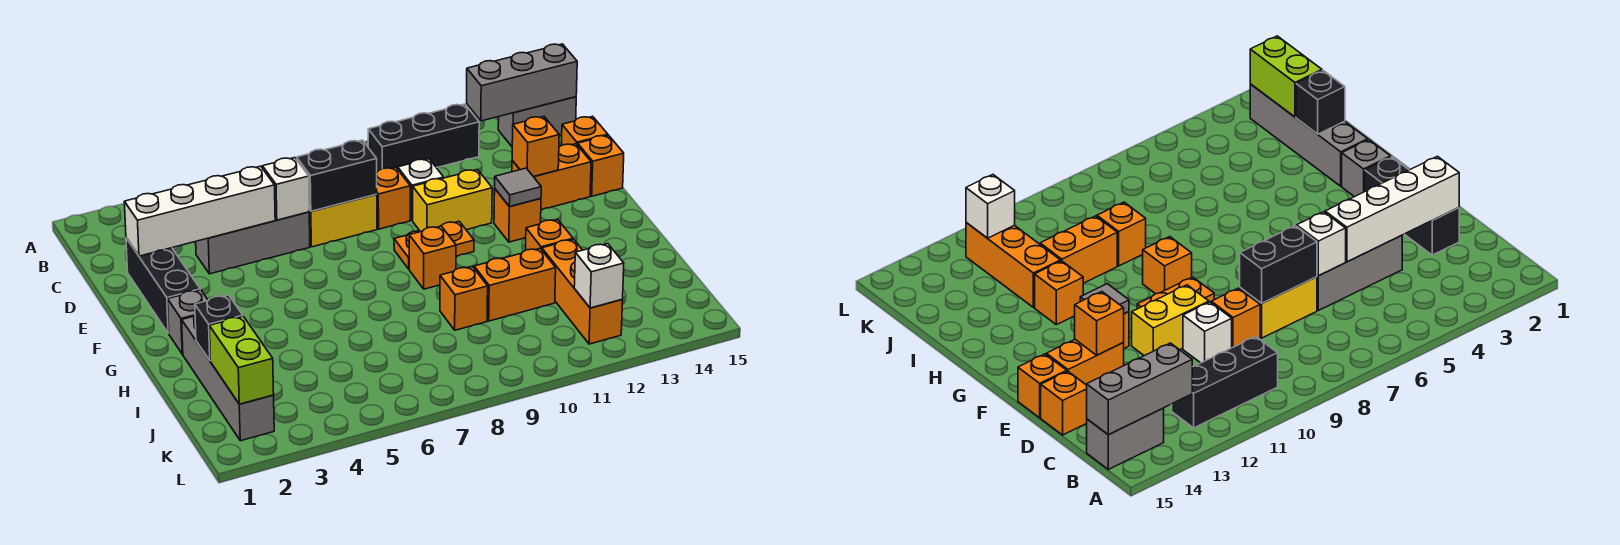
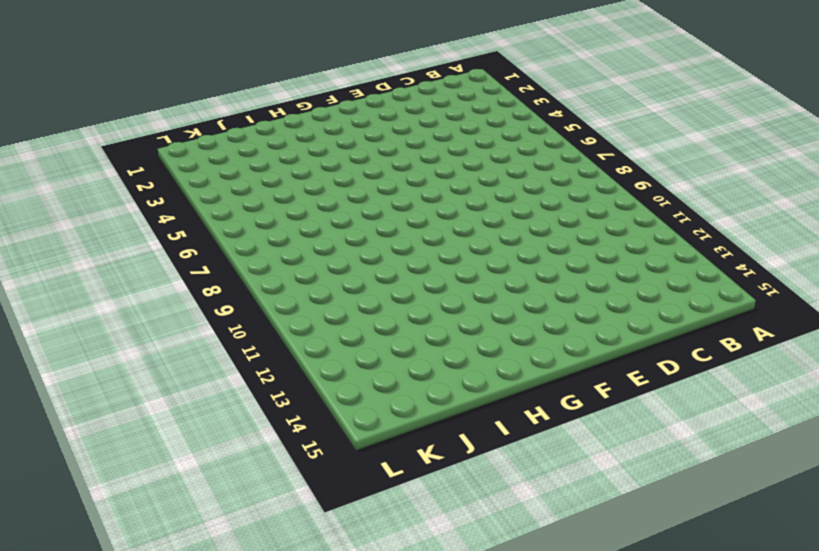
none -> black brick B10:B12 level 1
none -> grey brick B14:B15 level 1
none -> black brick D2:F2 level 1

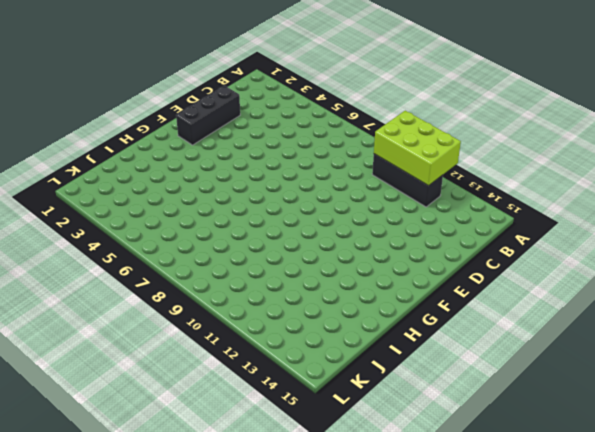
lime brick A10:B12 level 2 -> none
none -> grey brick B14:B15 level 1
none -> grey brick D4:D6 level 1
none -> yellow brick D7:D8 level 1

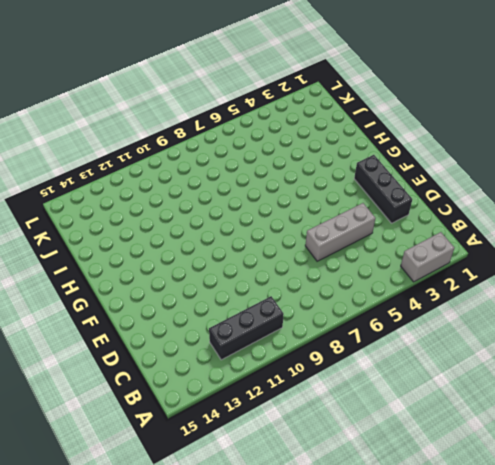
grey brick A2:A3 level 1 -> grey brick B14:B15 level 1
none -> yellow brick D7:D8 level 1
none -> orange brick D9 level 1
none -> white brick D10 level 1

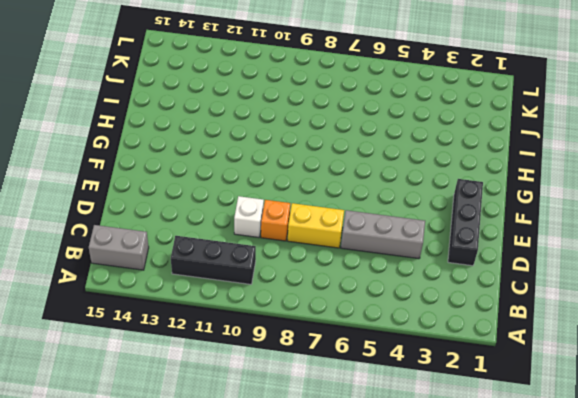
none -> orange brick D15 level 1
none -> yellow brick E10:E11 level 1
none -> orange brick E13:E14 level 1

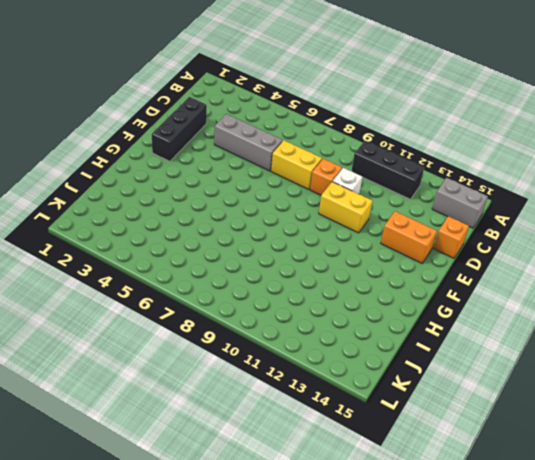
none -> orange brick E15 level 1
none -> orange plate F9:F10 level 1
none -> orange brick F12 level 1

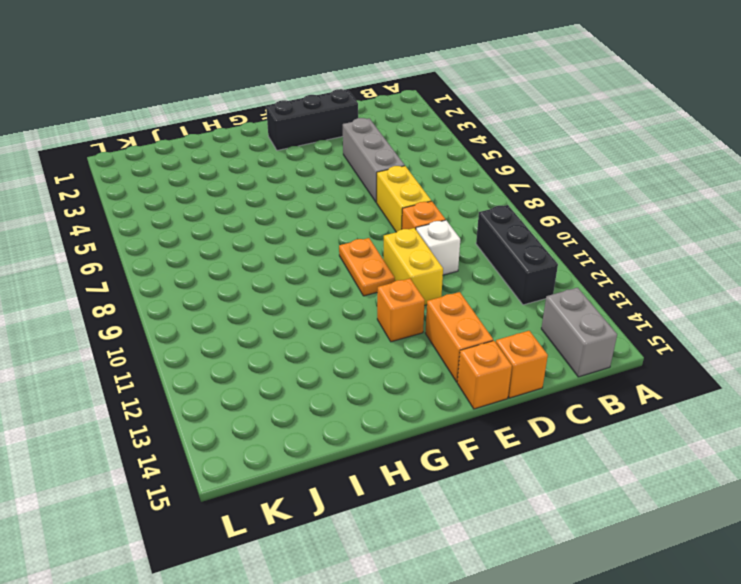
none -> grey brick G2 level 1
none -> orange brick G9 level 1
none -> grey brick H2:K2 level 1

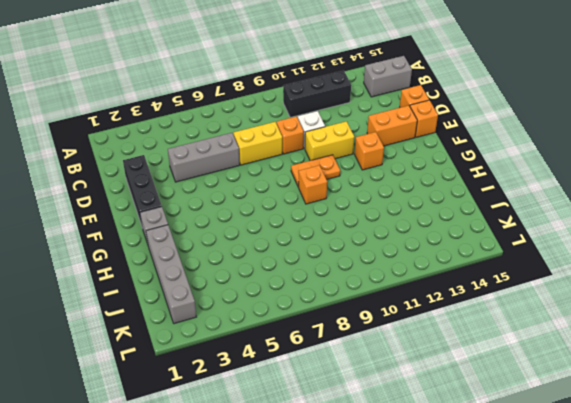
none -> orange brick H12 level 1
none -> orange brick I9 level 1
none -> orange brick I10:I11 level 1

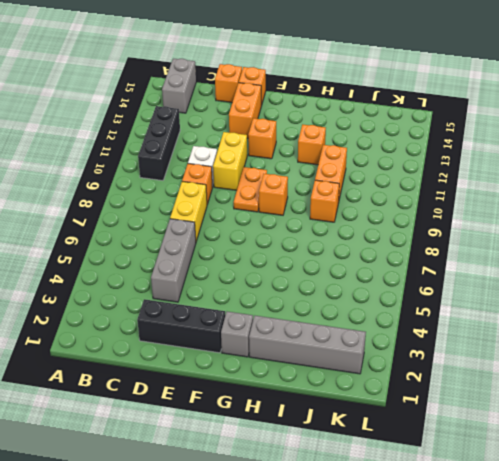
none -> orange brick I12:K12 level 1
none -> grey brick B13:B15 level 2
none -> white brick D2:D5 level 2

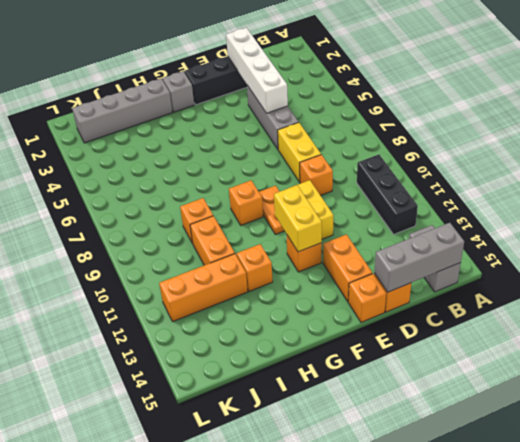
grey brick B15:D15 level 2 -> grey brick B13:B15 level 2
yellow brick F11:F12 level 2 -> grey tile F12 level 2
none -> white brick D10 level 1
none -> white brick D6 level 2
none -> black brick D7:D8 level 2

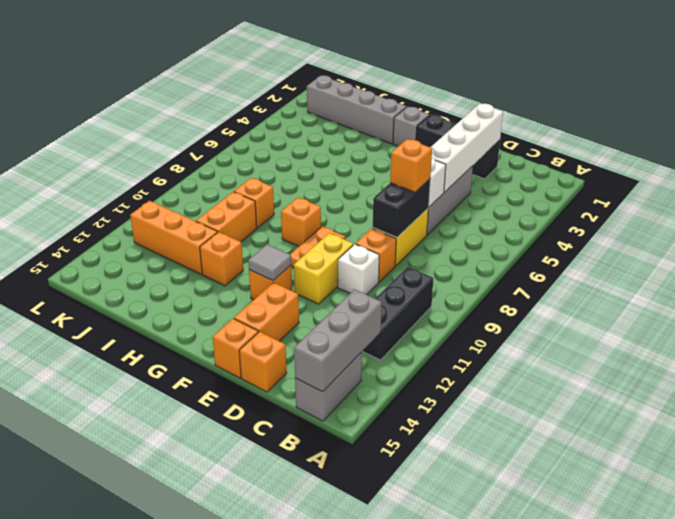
orange brick D7 level 3 -> orange brick E13 level 2
none -> black brick I2 level 2
none -> lime brick J2:K2 level 2
none -> white brick K12 level 2

